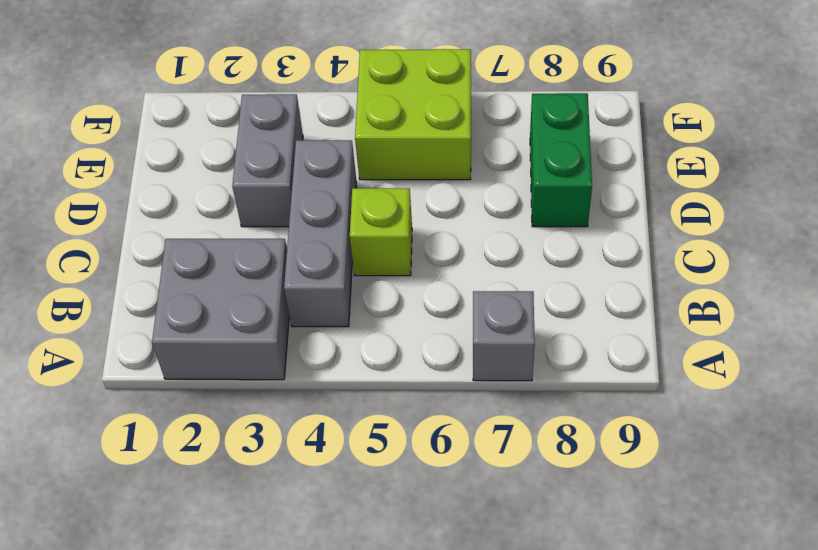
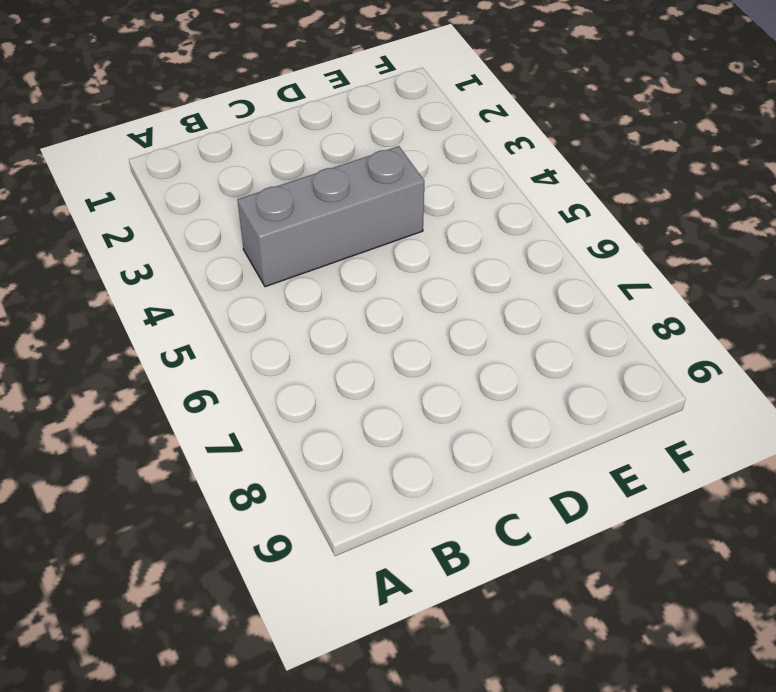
none -> grey brick A2:B3 level 1
none -> grey brick A7 level 1

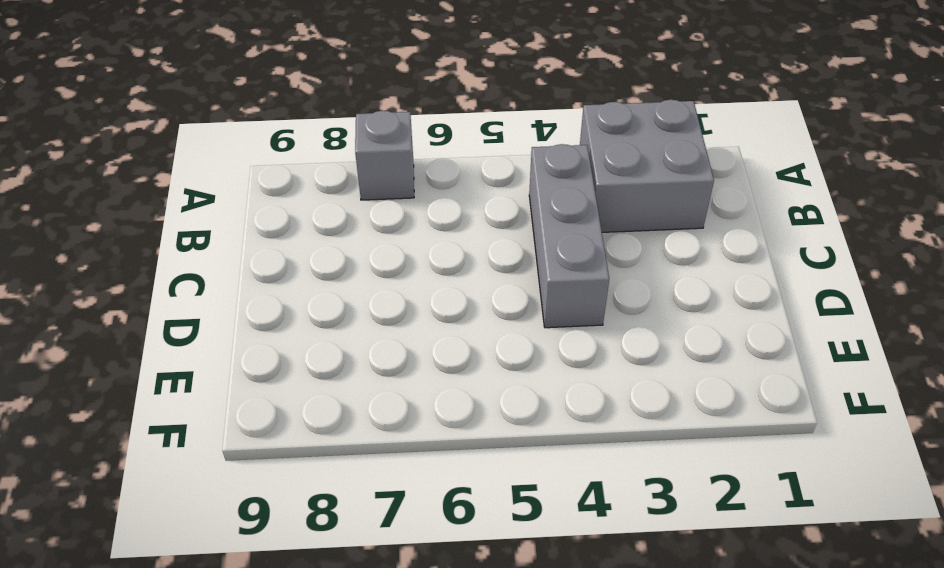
none -> lime brick C5 level 1
none -> grey brick D3:E3 level 1

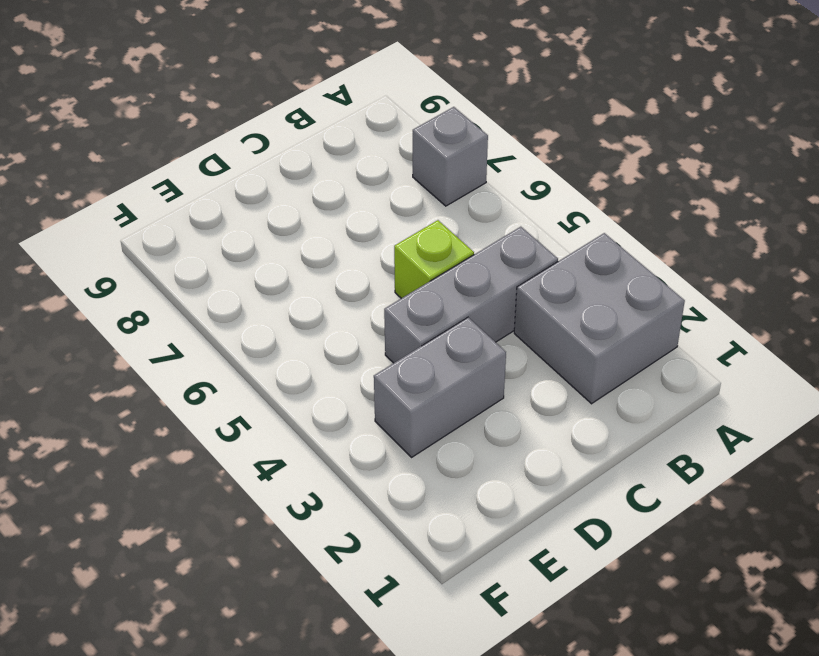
none -> green brick D8:E8 level 1
none -> lime brick E5:F6 level 1

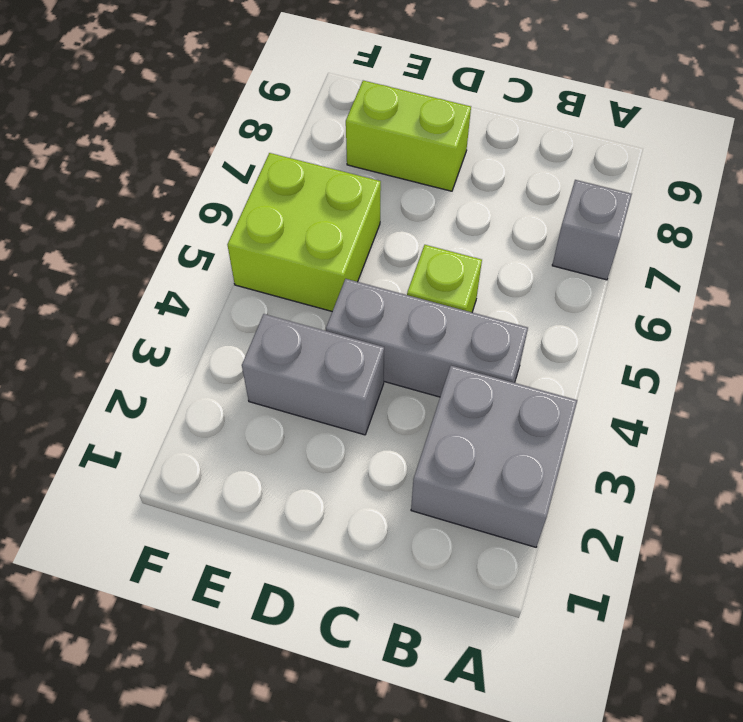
lime brick D8:E8 level 1 -> green brick D8:E8 level 1

